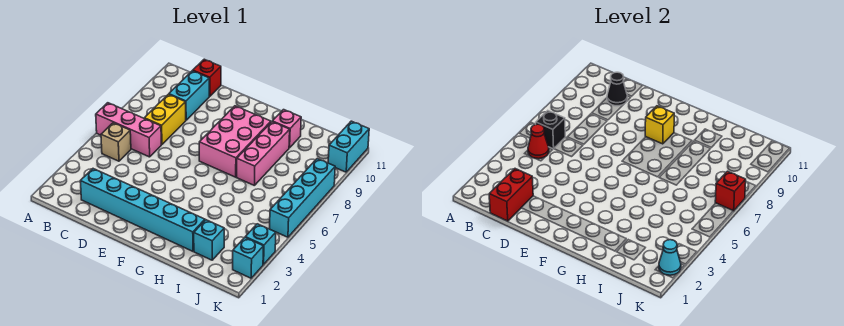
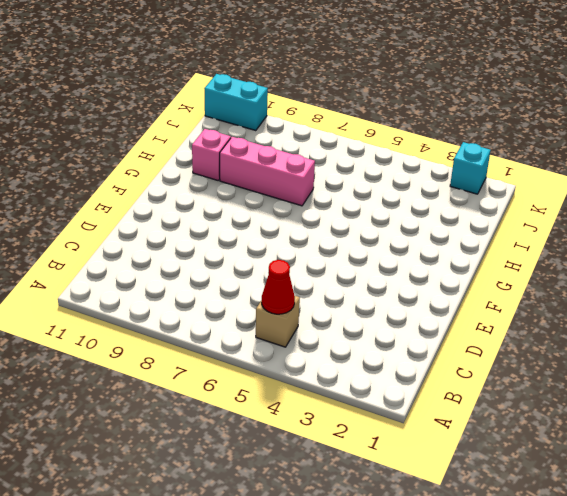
none -> pink brick A6:C6 level 1
none -> cyan brick C2:H2 level 1
none -> yellow brick C7:C8 level 1

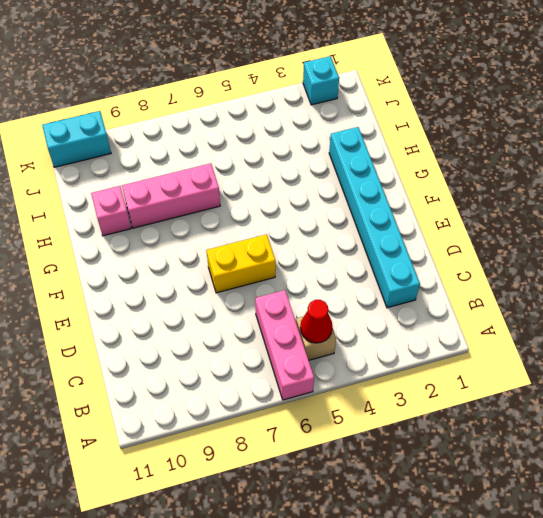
yellow brick E6:E7 level 1 -> yellow brick C7:C8 level 1
none -> cyan brick C9:C10 level 1
none -> red brick C11 level 1
none -> pink brick F7:G9 level 1

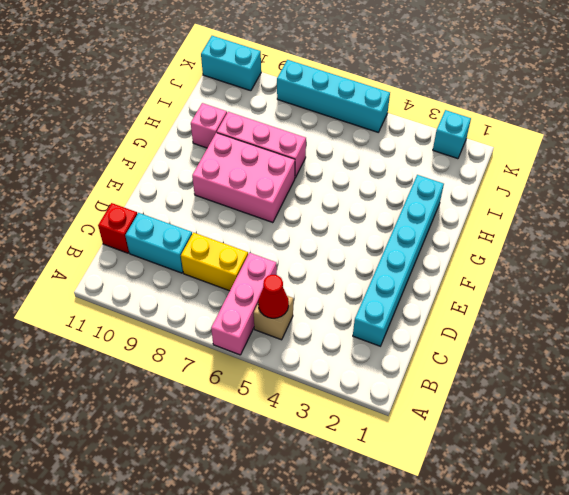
none -> cyan brick I2 level 1
none -> cyan brick K3 level 1
none -> black brick B6 level 2

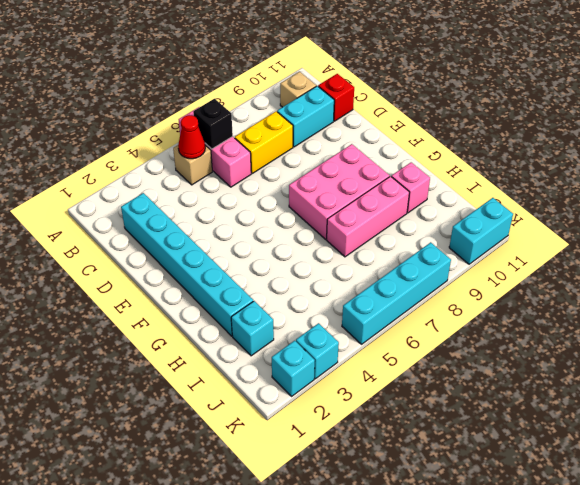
tan brick B10 level 1 -> none
none -> red brick C1:C2 level 2
none -> black cone C10 level 2
none -> yellow brick F9 level 2

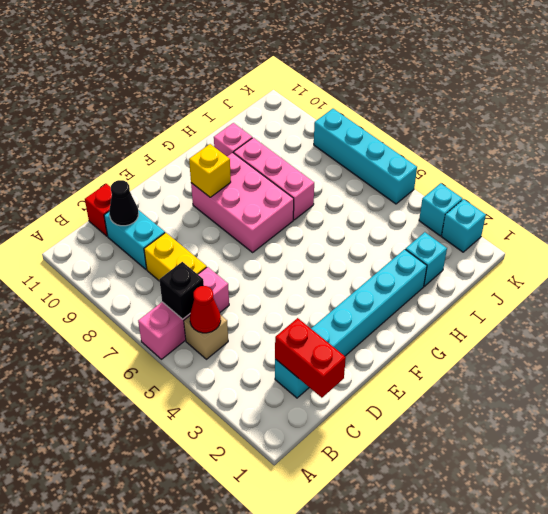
none -> cyan brick K10:K11 level 1
none -> cyan cone K2 level 2
none -> red brick K7 level 2

